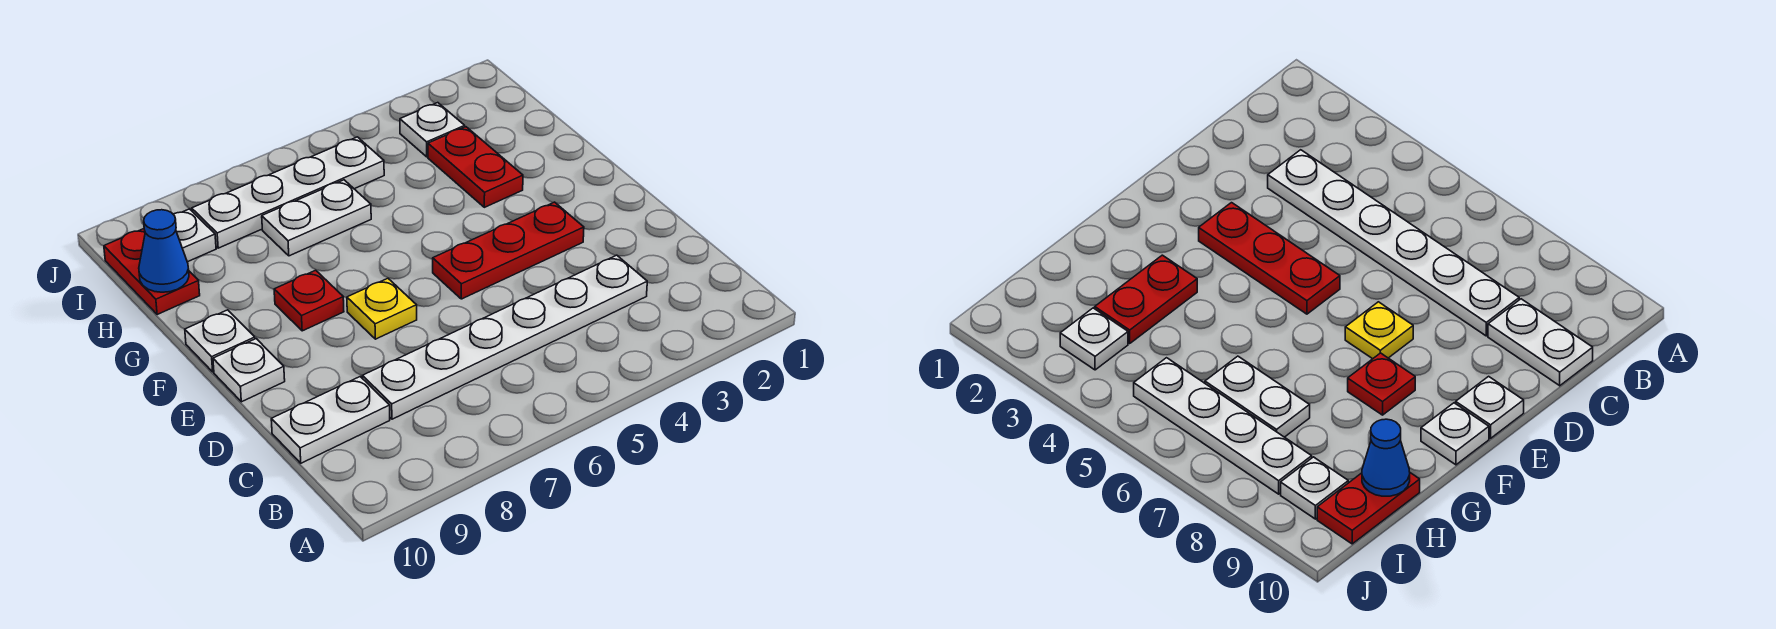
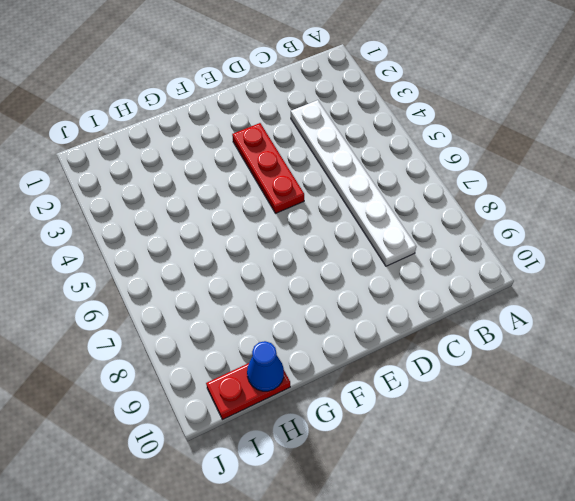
none -> white plate C9:C10 level 1
none -> yellow plate E7 level 1
none -> white plate E10 level 1

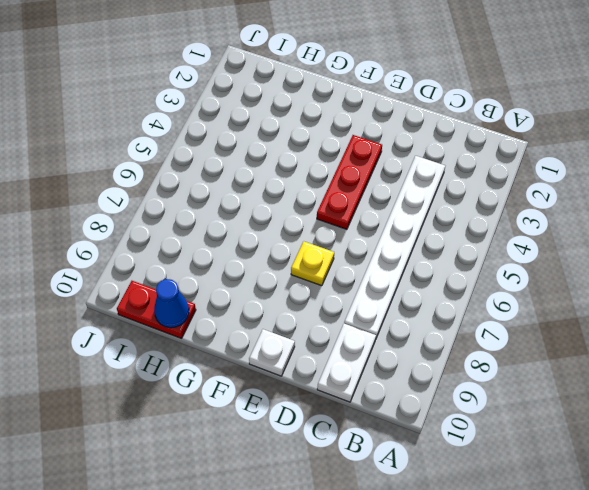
none -> red plate F8 level 1
none -> white plate F10 level 1
none -> red plate G3:H3 level 1

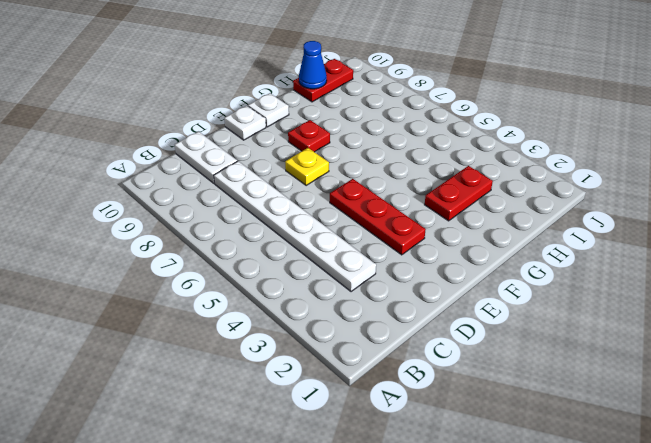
none -> white plate H6:H7 level 1
none -> white plate I3 level 1
none -> white plate I5:I8 level 1

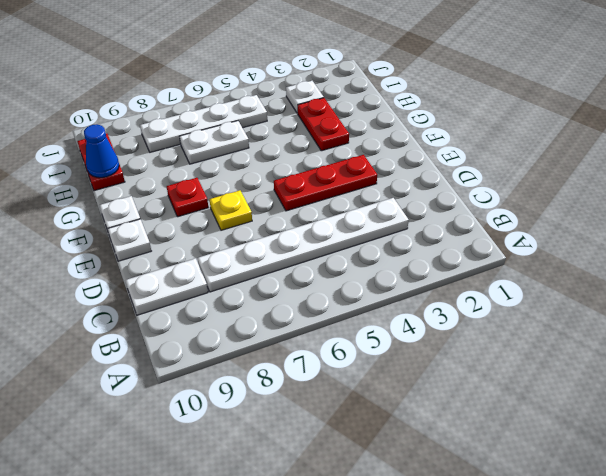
none -> white plate I9 level 1

